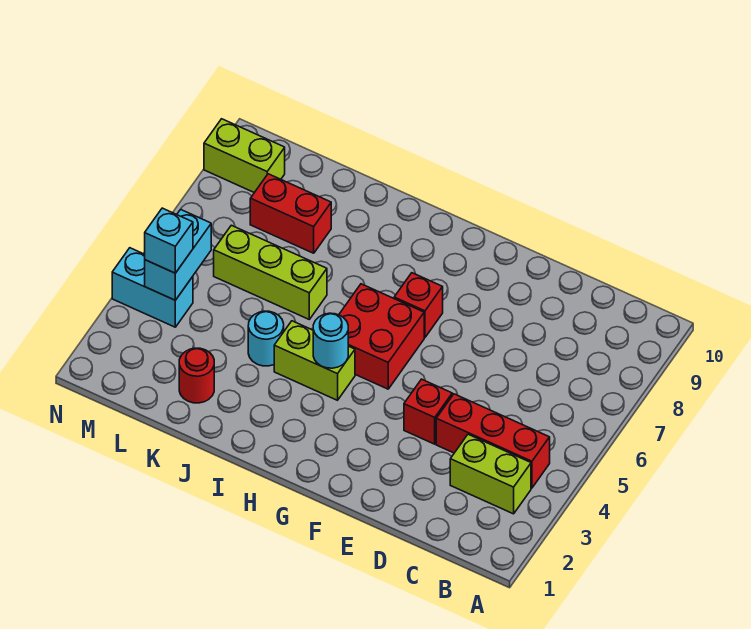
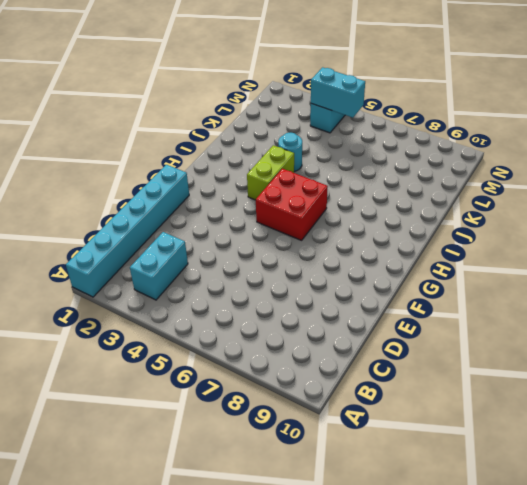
cyan brick A1:F1 level 1 -> none
cyan brick B3:C3 level 1 -> lime brick B3:C3 level 1
none -> red brick B4:D4 level 1
none -> red brick E4 level 1
none -> red brick G7 level 1

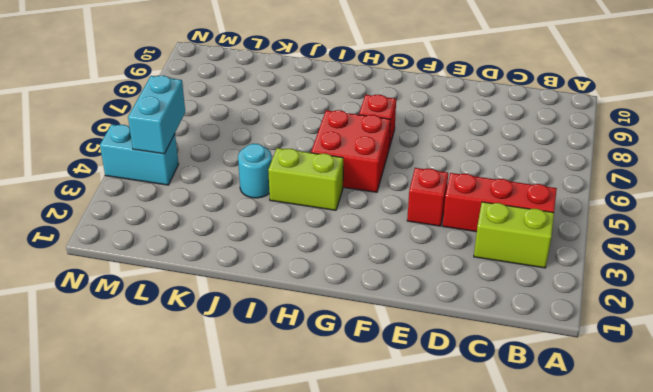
none -> lime brick J6:L6 level 1
none -> red round brick K2 level 1
none -> red brick K8:L8 level 1

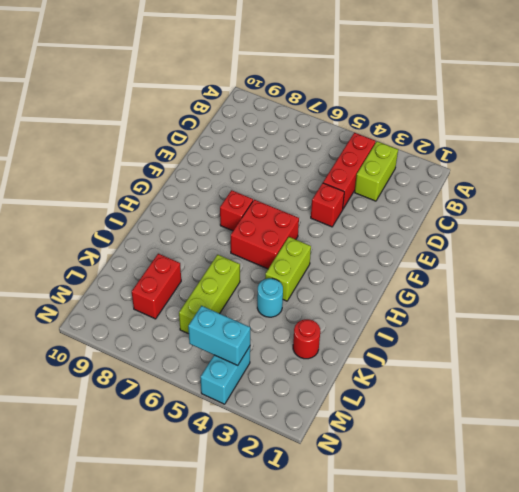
none -> lime brick M9:N9 level 1
none -> cyan round brick H4 level 2
none -> cyan brick M4 level 3

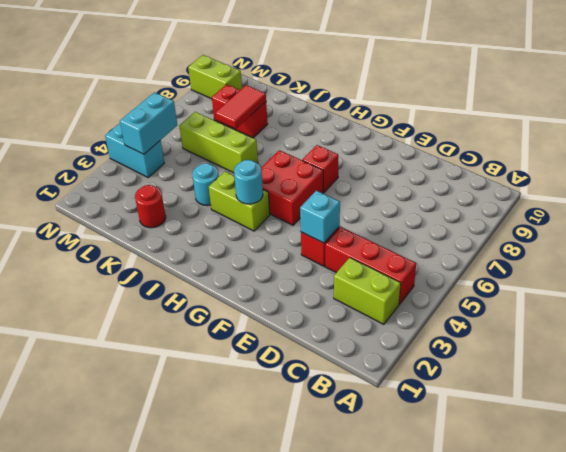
cyan brick E4 level 2 -> cyan brick M4 level 3
red tile K7:K8 level 2 -> none

